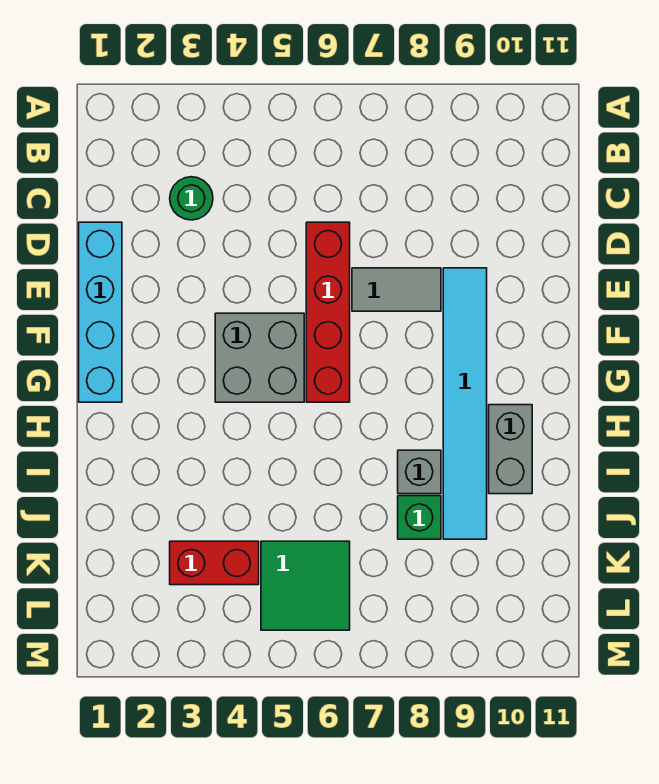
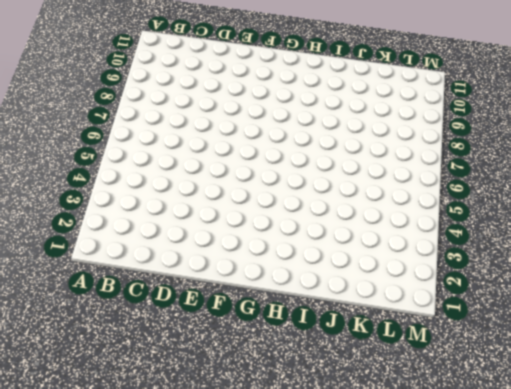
none -> green round brick C3 level 1
none -> cyan brick D1:G1 level 1

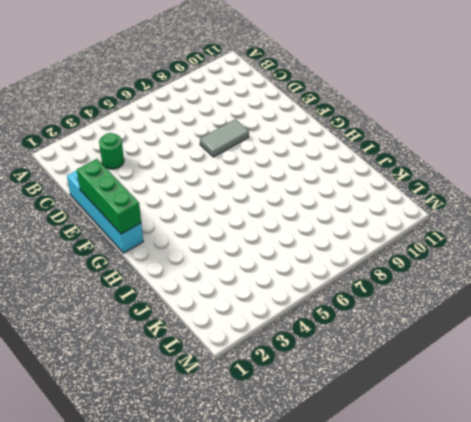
green brick E1:G1 level 2 -> none
none -> red brick D6:G6 level 1
none -> cyan tile E9:J9 level 1

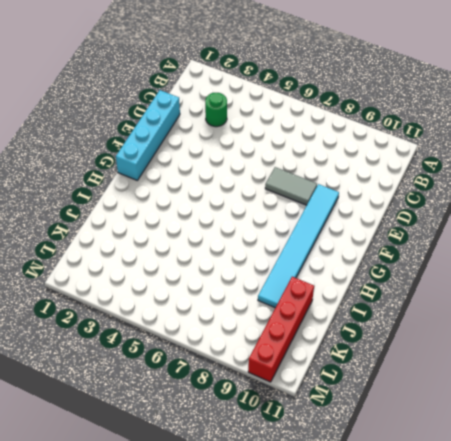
red brick J10:M10 level 1 -> red brick D6:G6 level 1
none -> grey brick F4:G5 level 1
none -> grey brick H10:I10 level 1

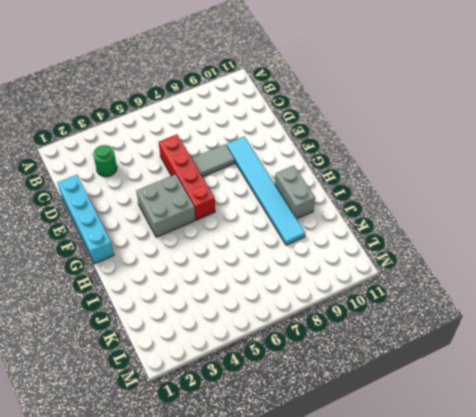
none -> grey brick I8 level 1
none -> green brick J8 level 1

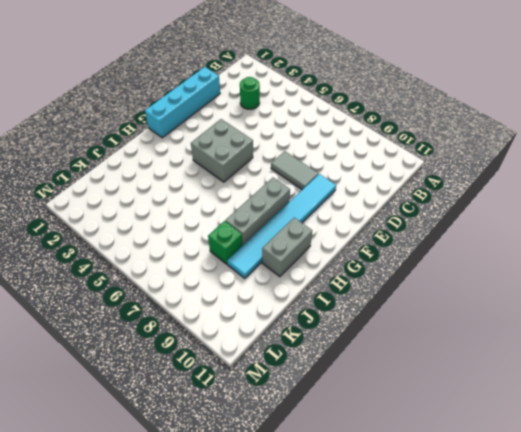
grey brick G8:I8 level 1 -> grey brick I8 level 1
none -> red brick D6:G6 level 1
none -> red brick K3:K4 level 1

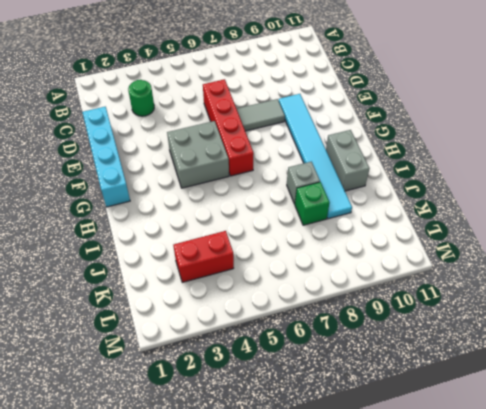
none -> green tile K5:L6 level 1

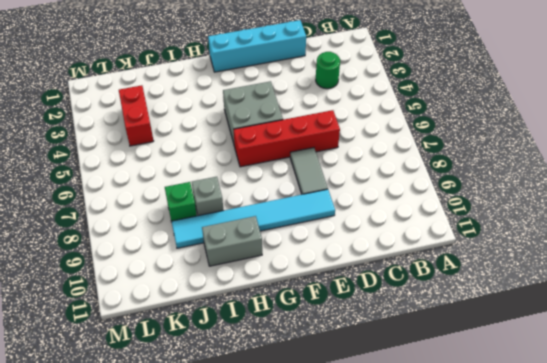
none -> green tile K5:L6 level 1

